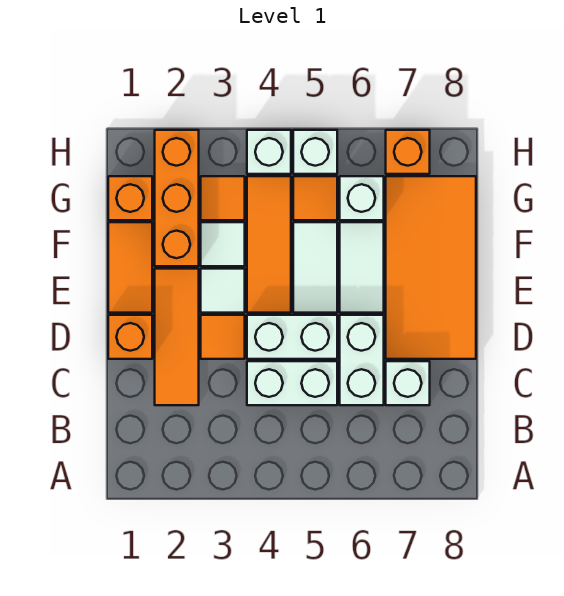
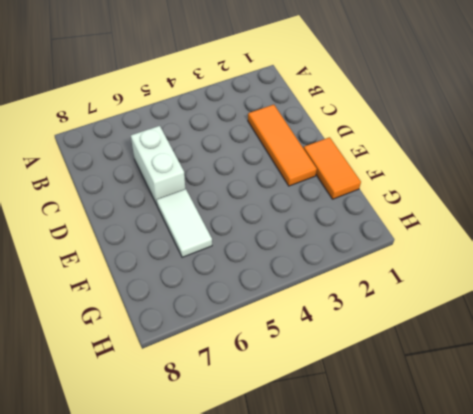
none -> white brick C4:C5 level 1
none -> white brick C7 level 1
none -> orange brick D1 level 1

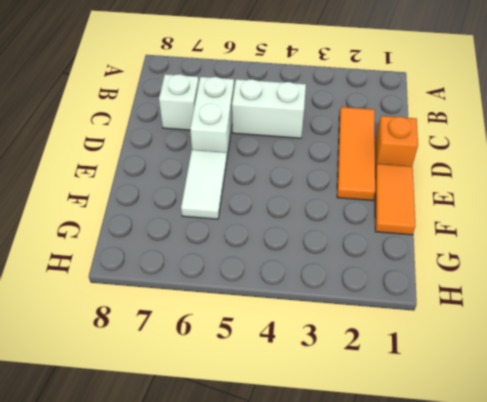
none -> orange tile D3 level 1
none -> white brick D4:D5 level 1
none -> orange tile D7:G8 level 1

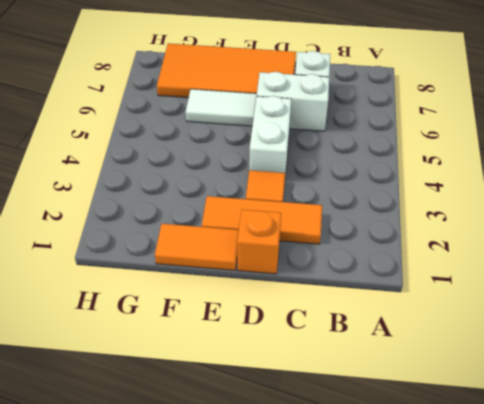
none -> white brick C4:C5 level 1
none -> white tile E3 level 1
none -> orange tile E4:G4 level 1

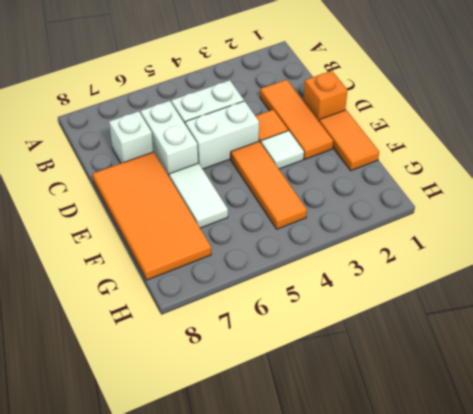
none -> white tile E5:F5 level 1
none -> orange brick F2:H2 level 1
none -> white tile F3 level 1

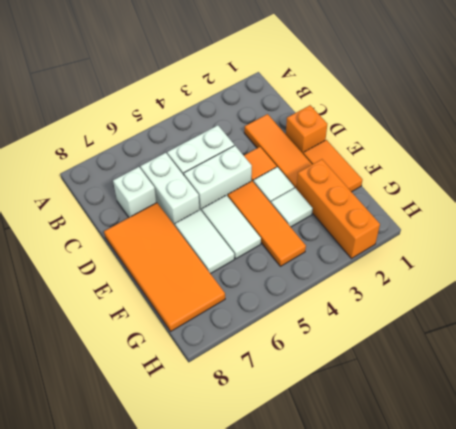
none -> orange brick G1 level 1
none -> orange tile G3 level 1
none -> orange tile G5 level 1

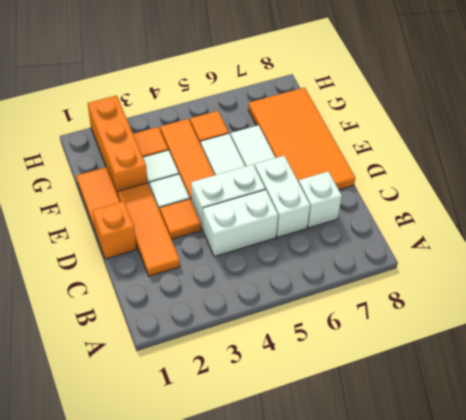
none -> orange brick G1 level 1
none -> white brick G6 level 1
none -> white brick H4 level 1

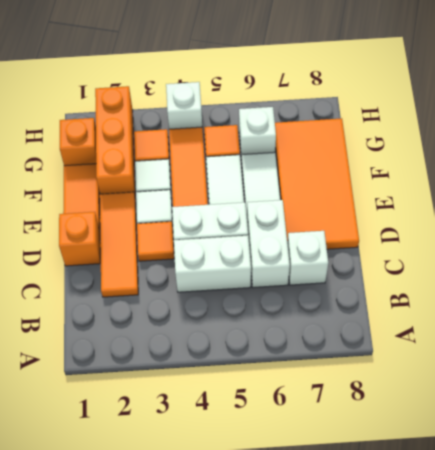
none -> white brick H5 level 1
none -> orange brick H7 level 1

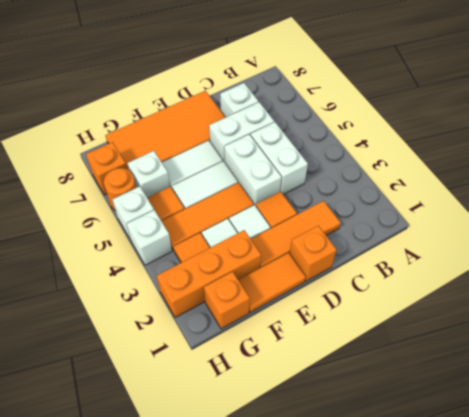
orange round brick H6 level 1 -> none

